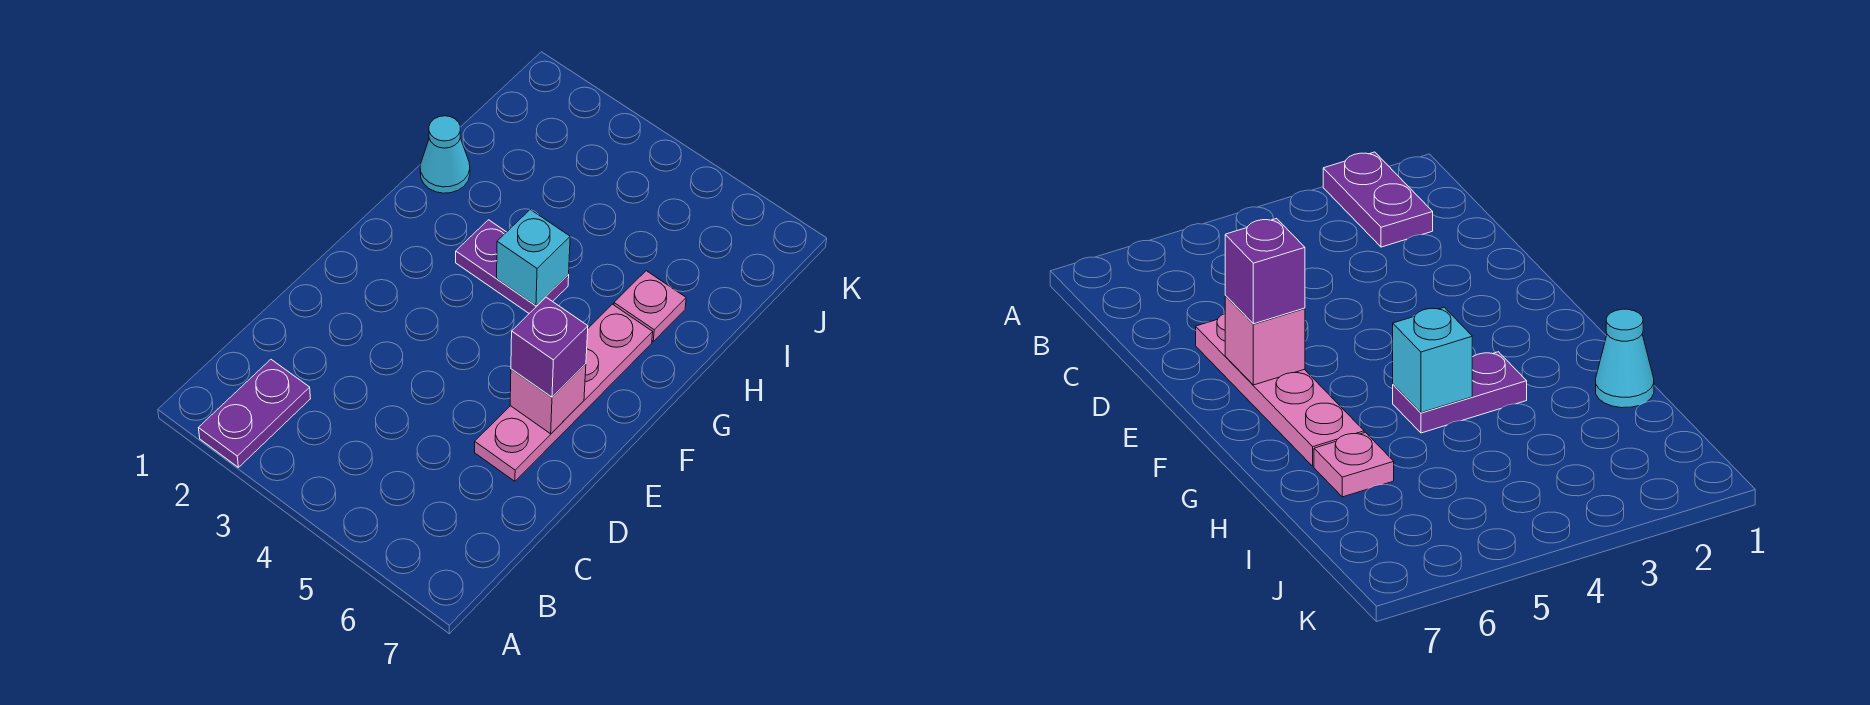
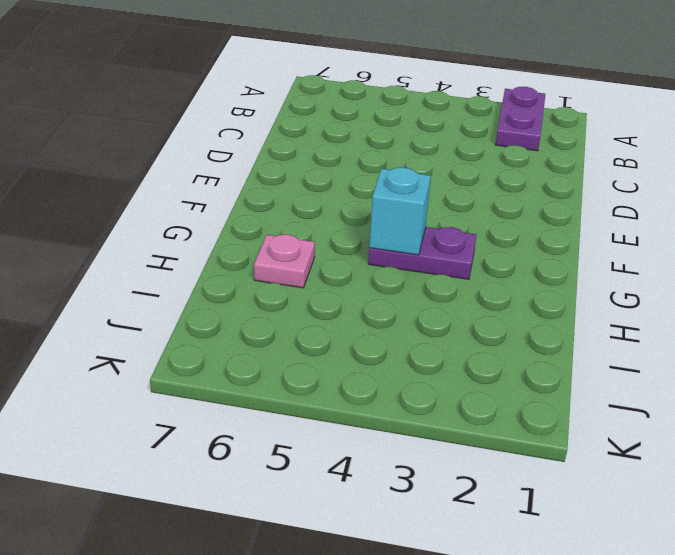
none -> pink plate D6:G6 level 1
none -> cyan cone H1 level 1

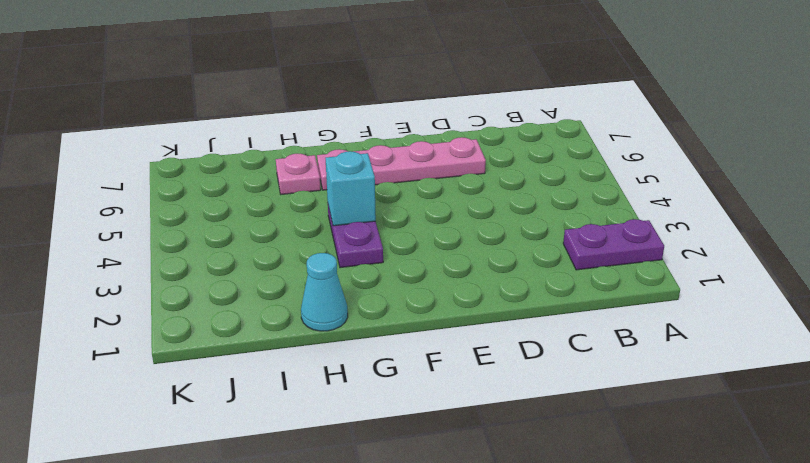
none -> pink brick E6 level 2
none -> purple brick E6 level 3

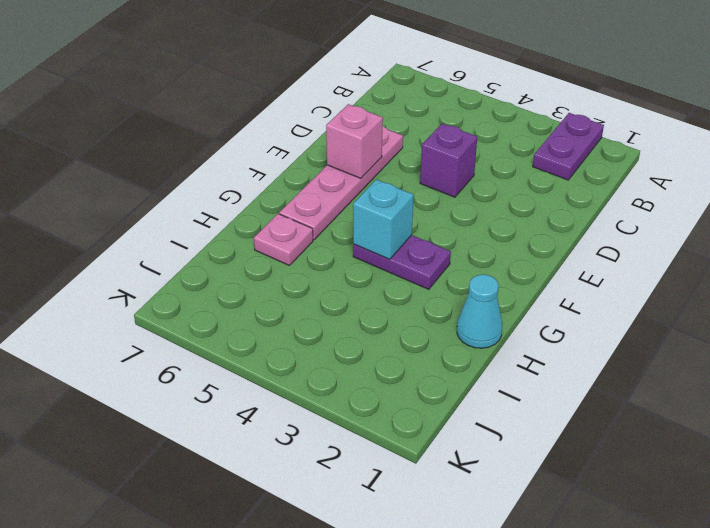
purple brick D4 level 1 -> purple brick E6 level 3

